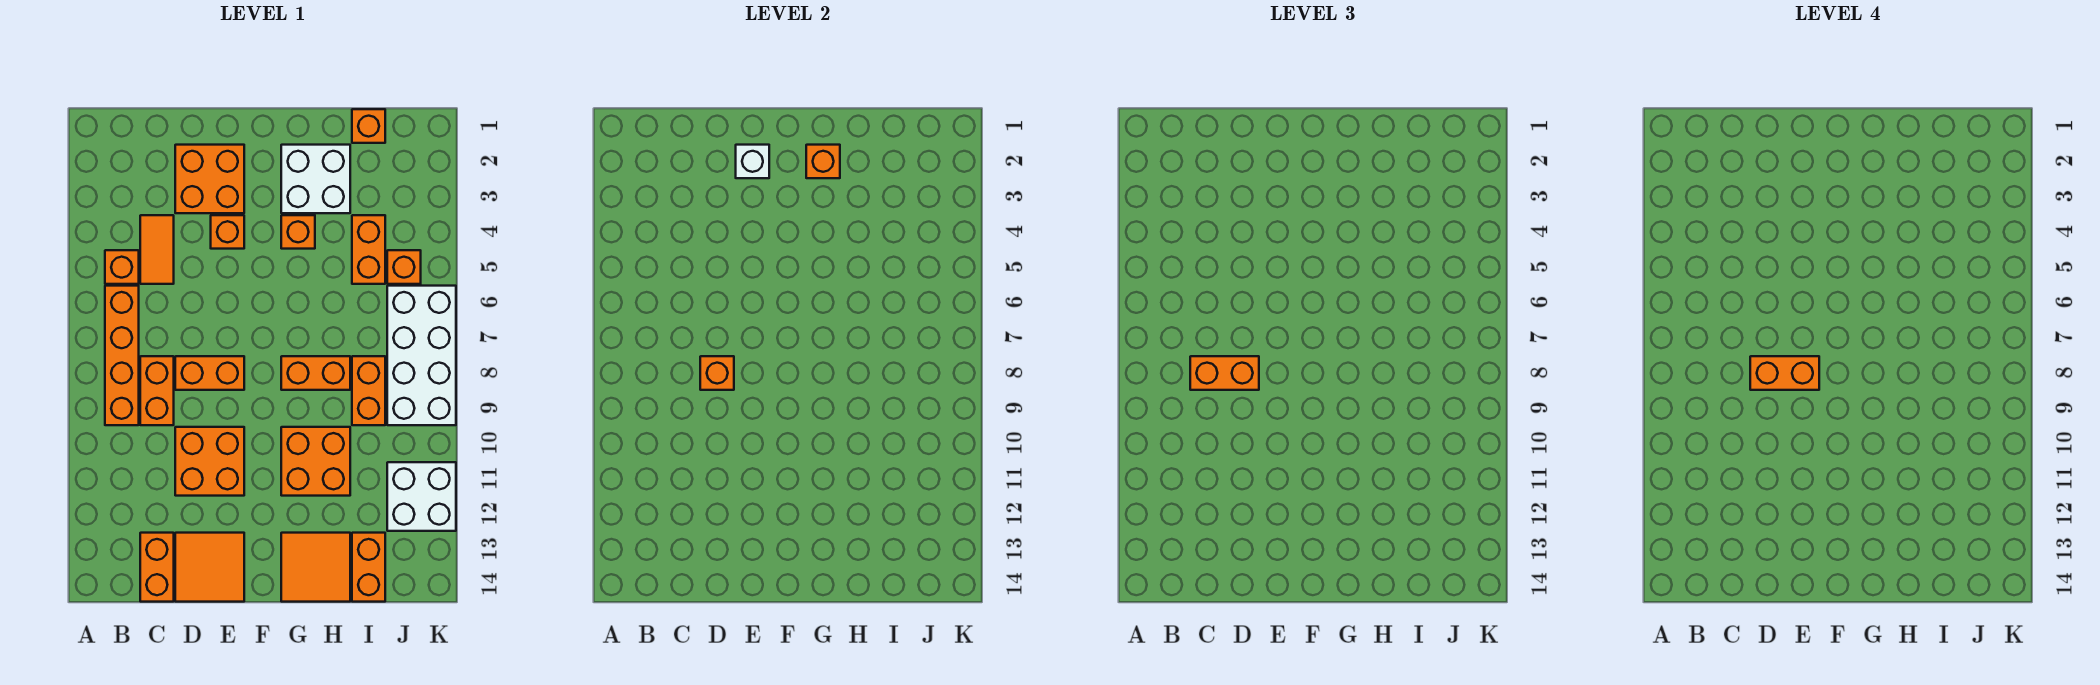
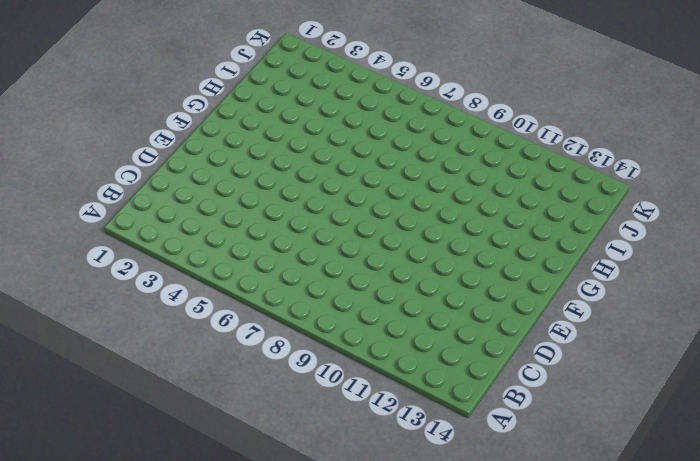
none -> orange brick B5 level 1
none -> orange brick B6:B9 level 1
none -> orange tile C4:C5 level 1

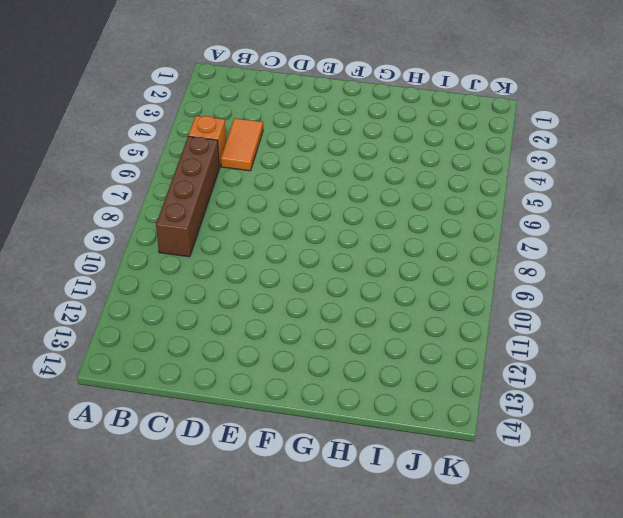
brown brick B6:B9 level 1 -> orange brick B6:B9 level 1
none -> orange brick C8:C9 level 1
none -> orange brick C13:C14 level 1
none -> orange brick D2:E3 level 1

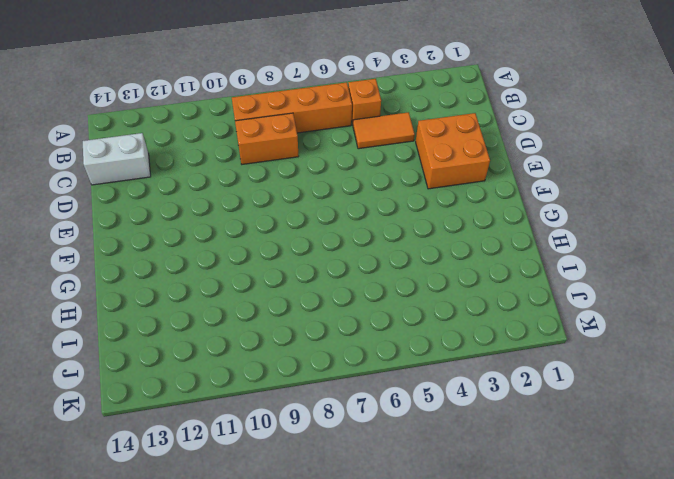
white brick C13:C14 level 1 -> orange brick C13:C14 level 1
none -> orange brick D8:E8 level 1
none -> orange brick D10:E11 level 1
none -> orange tile D13:E14 level 1

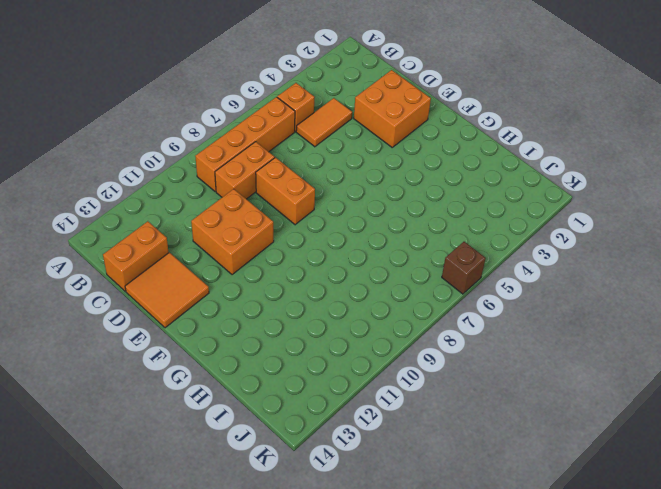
brown brick K6 level 1 -> white brick J6:K9 level 1
none -> orange brick E4 level 1
none -> white brick G2:H3 level 1
none -> orange brick G4 level 1

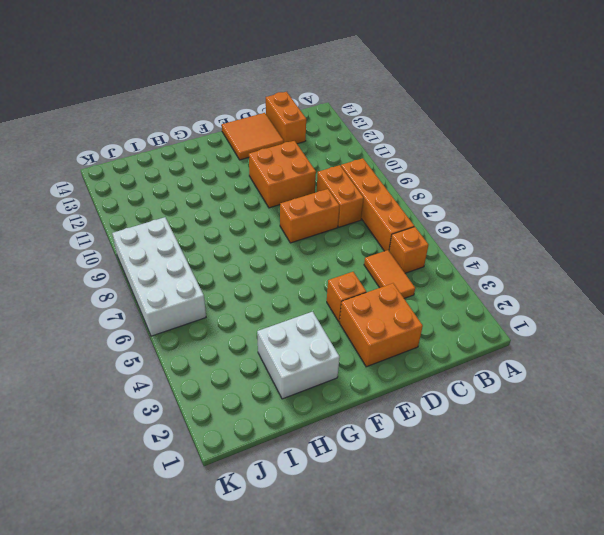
none -> orange brick G4 level 1
none -> orange brick G8:H8 level 1
none -> orange brick G10:H11 level 1

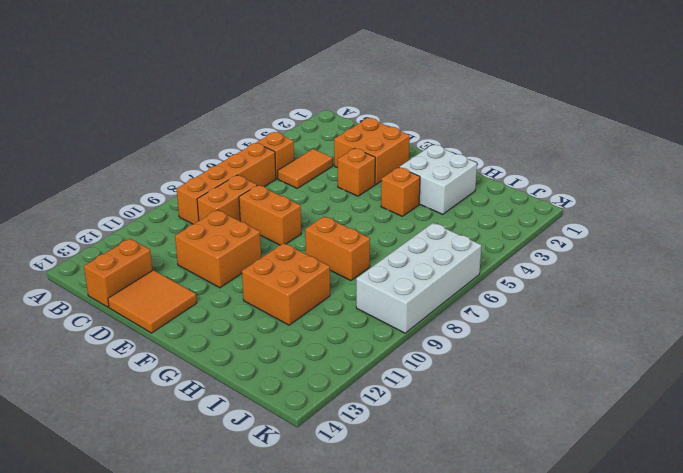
none -> orange tile G13:H14 level 1
none -> orange brick I1 level 1
none -> orange brick I4:I5 level 1

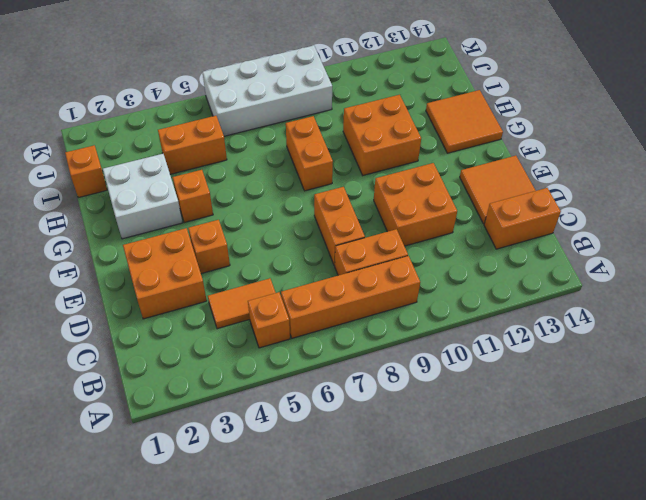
none -> orange brick I8:I9 level 1
none -> orange brick I13:I14 level 1
none -> orange brick J5 level 1

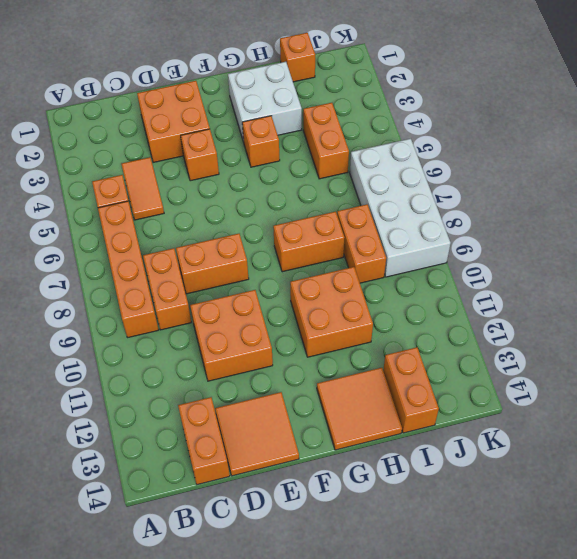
none -> orange brick J5 level 1
none -> white brick J11:K12 level 1
none -> orange brick D8 level 2

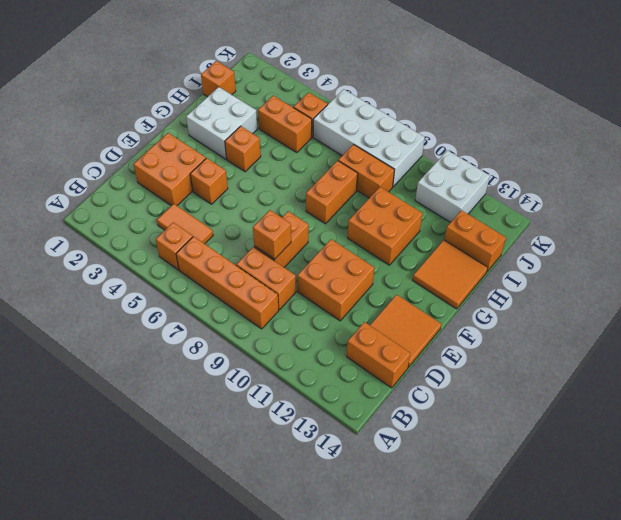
none -> white brick E2 level 2
none -> orange brick G2 level 2
none -> orange brick C8:D8 level 3

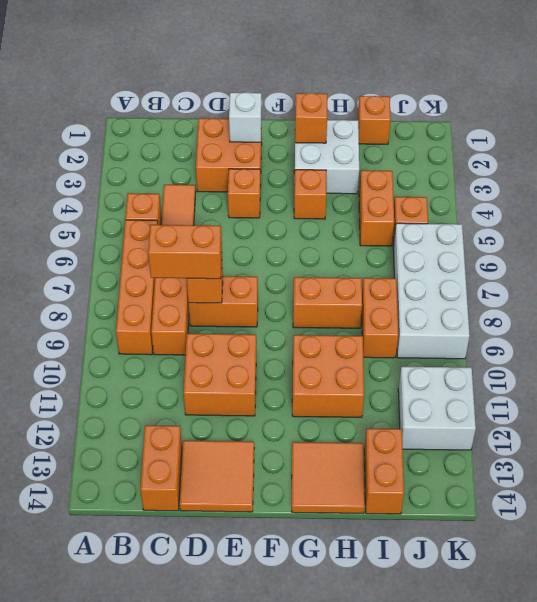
none -> orange brick D8:E8 level 4

